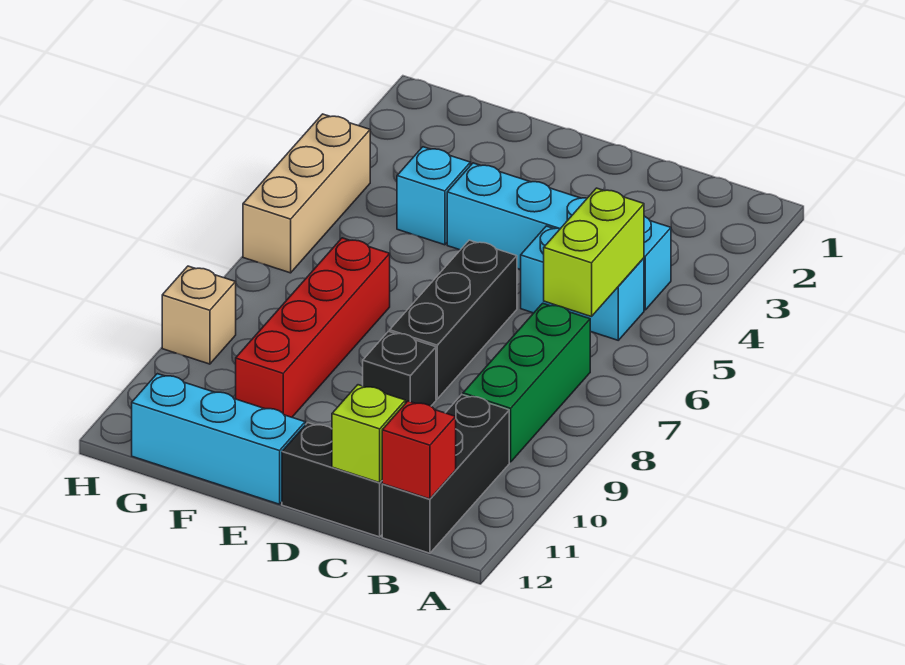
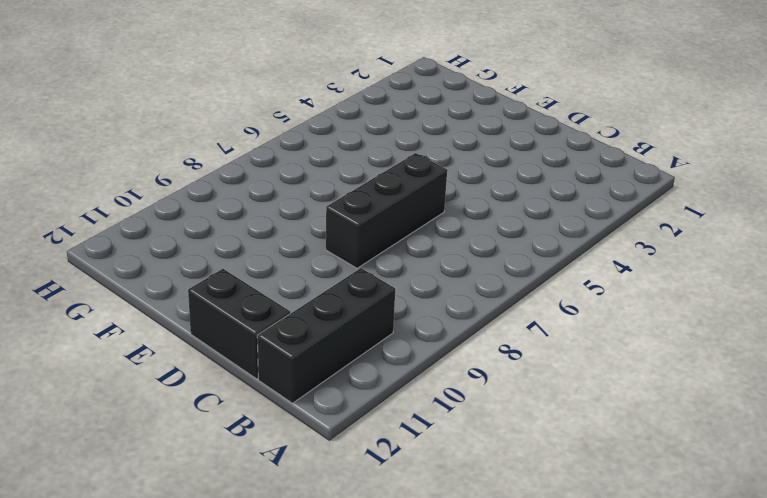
none -> cyan brick B4:E4 level 1
none -> cyan brick B5:C5 level 1
none -> green brick B7:B9 level 1

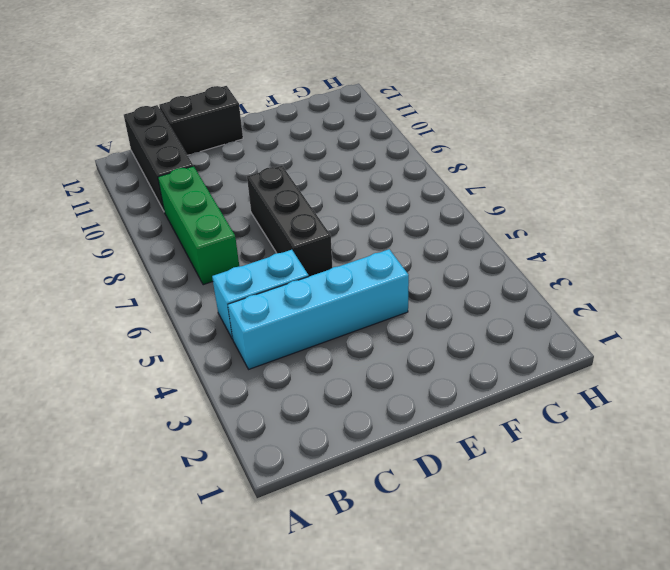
none -> black brick D9 level 1
none -> cyan brick E12:G12 level 1
none -> cyan brick F4 level 1

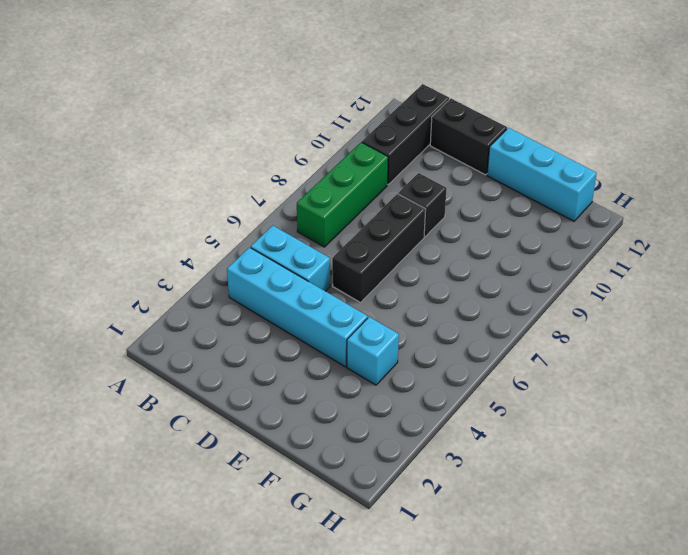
none -> red brick F7:F10 level 1
none -> tan brick H4:H6 level 1
none -> tan brick H9 level 1

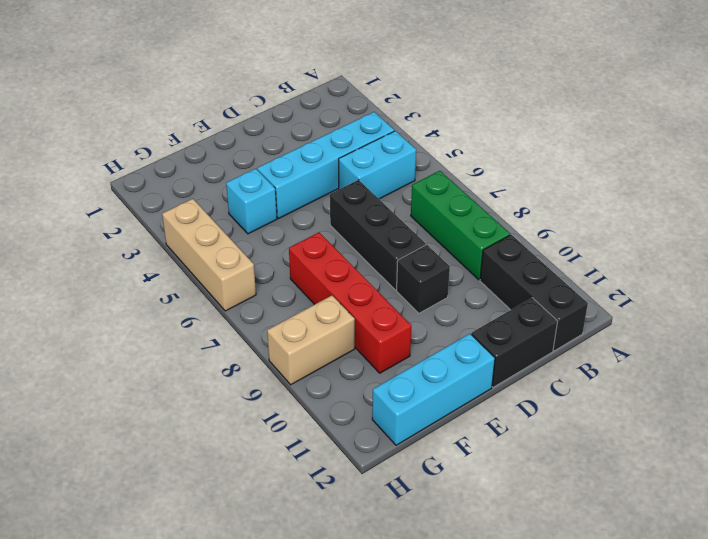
tan brick G9:H9 level 1 -> tan brick H9 level 1
none -> lime brick B5:B6 level 2
none -> red brick B12 level 2
none -> lime brick C12 level 2

